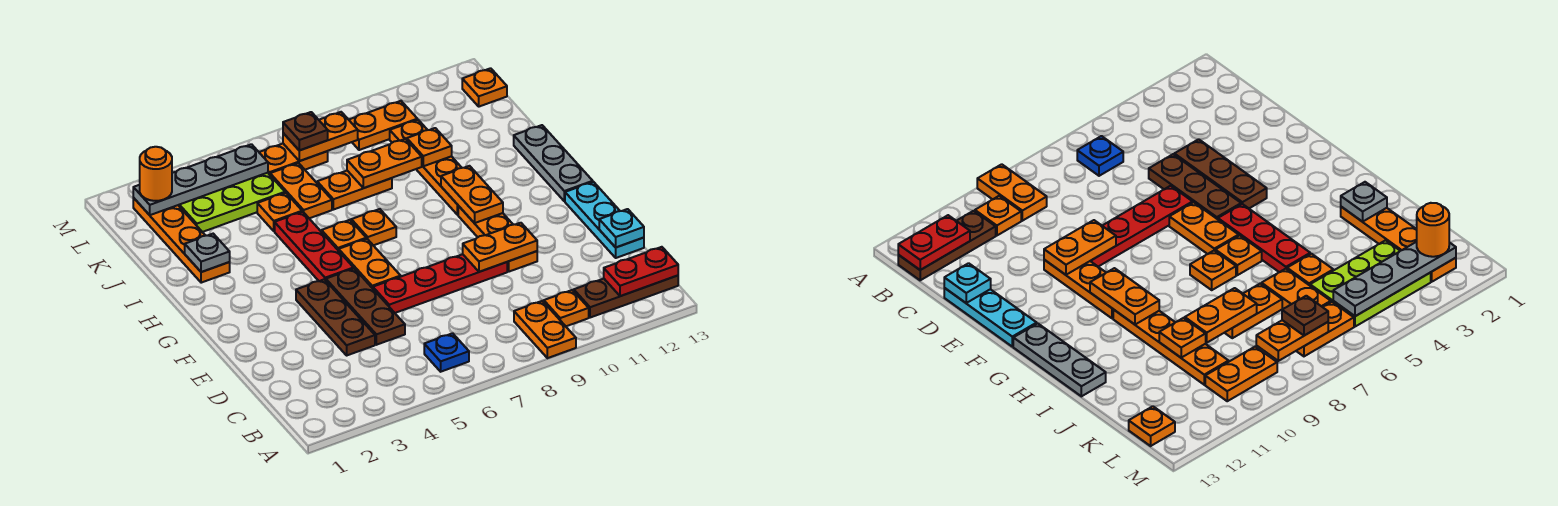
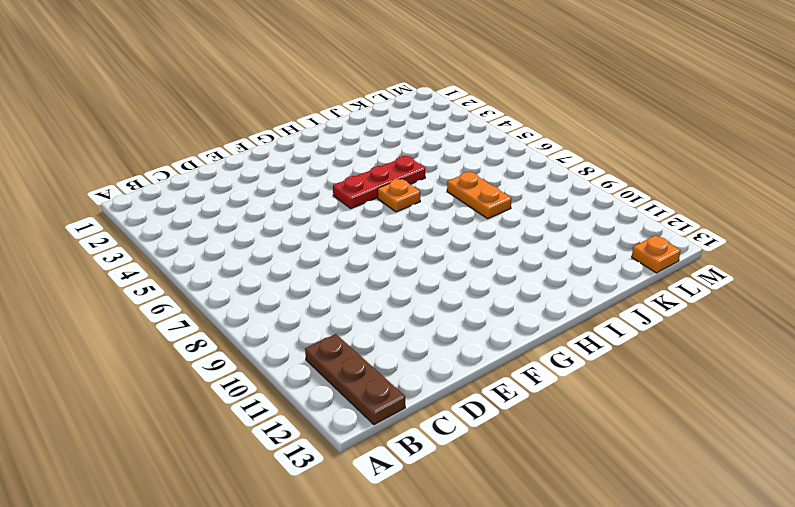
none -> orange plate A9:B9 level 1
none -> blue plate B6 level 1
none -> orange plate B10 level 1
none -> brown plate D4:F4 level 1

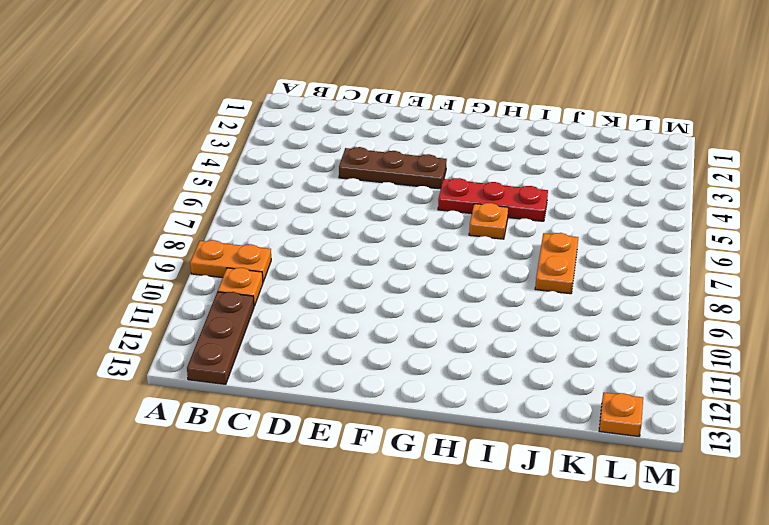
none -> blue plate B6 level 1
none -> brown plate D5:F5 level 1
none -> cyan plate D13:F13 level 1
none -> red plate E6:E9 level 1

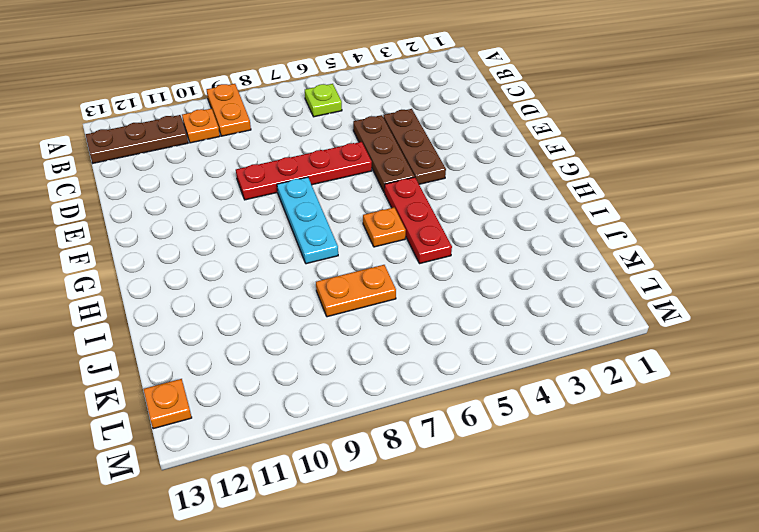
lime plate B6 level 1 -> blue plate B6 level 1
cyan plate F8:H8 level 1 -> cyan plate D13:F13 level 1
none -> orange plate E10:G10 level 1
none -> orange plate F6:G6 level 1
none -> grey plate G13:I13 level 1
none -> orange plate H7 level 1

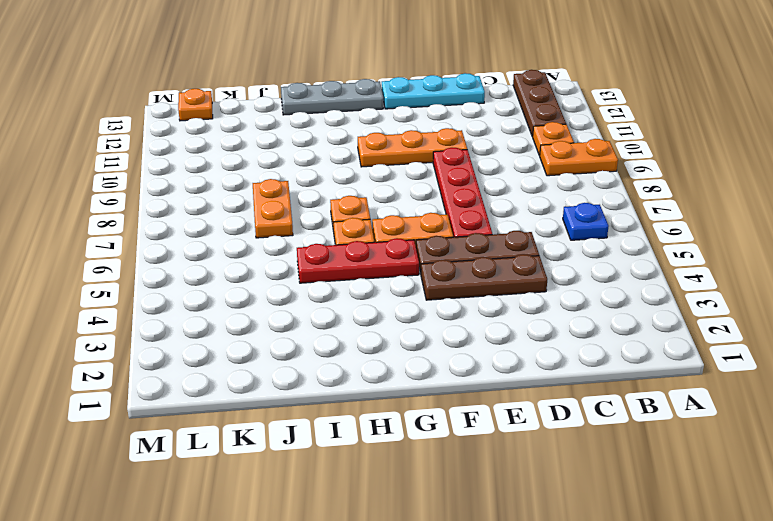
none -> orange plate H10:K10 level 1
none -> orange plate I2:L2 level 1
none -> orange plate J5 level 1
none -> orange plate J6:K6 level 1

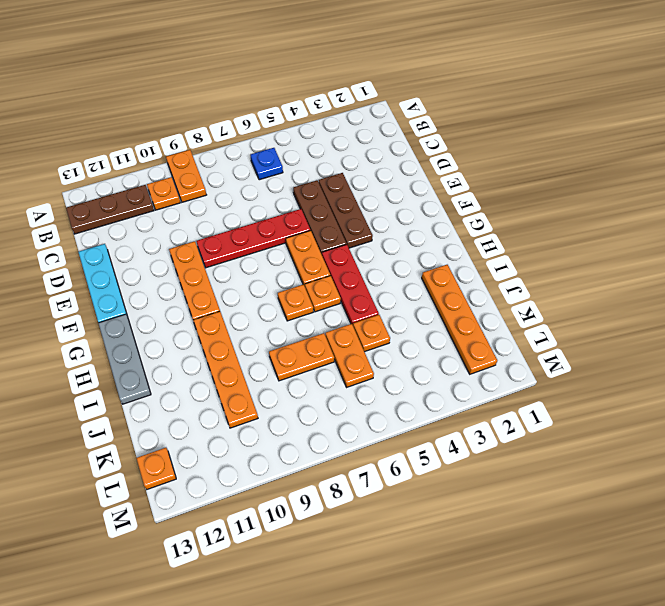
none -> lime plate K3:L5 level 1
none -> orange plate L6:L7 level 1
none -> orange plate L9:L10 level 1
none -> red plate B12:B13 level 2

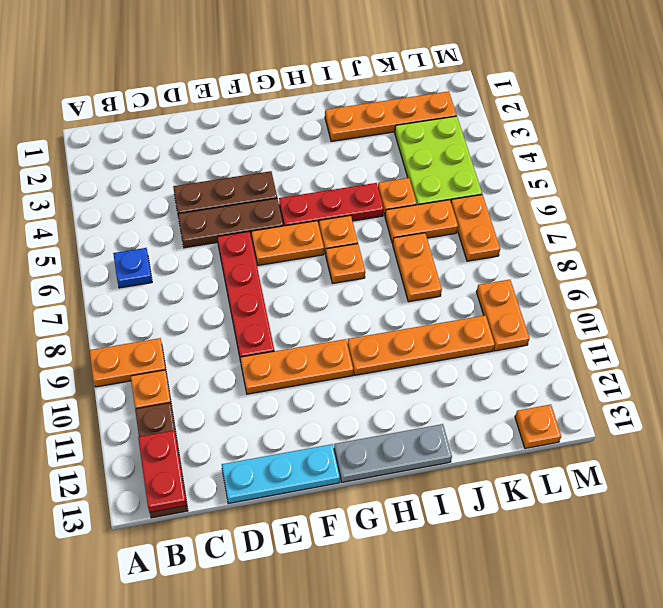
none -> cyan plate D13 level 2
none -> orange plate E9:E10 level 2
none -> orange plate G10:H10 level 2
none -> grey plate I2 level 2

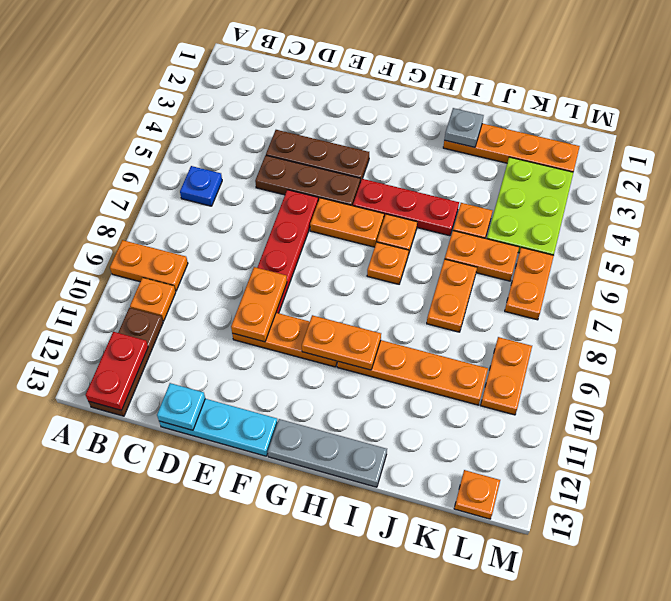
none -> orange plate J8:J9 level 2
none -> orange plate J10 level 2
none -> grey plate L2:L5 level 2
none -> orange plate L7:L8 level 2

